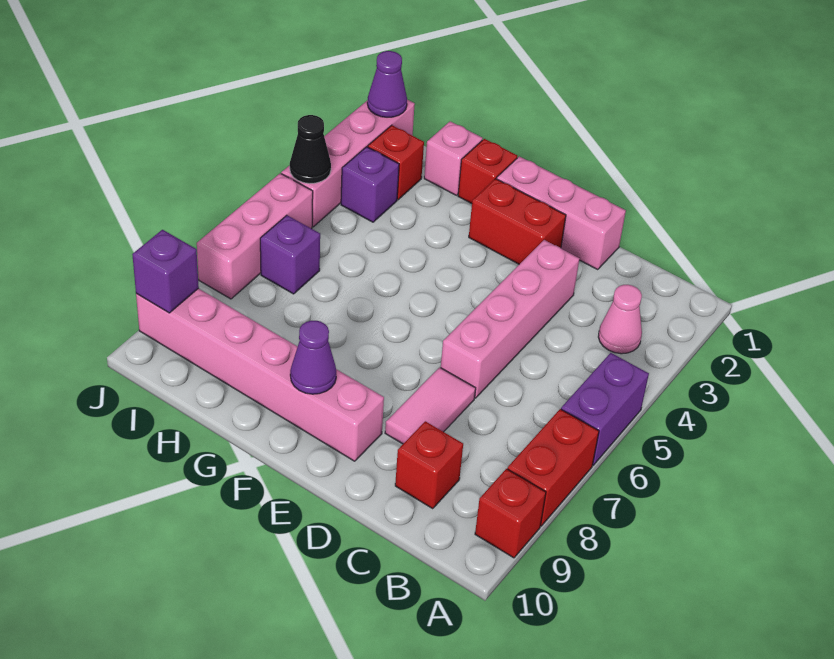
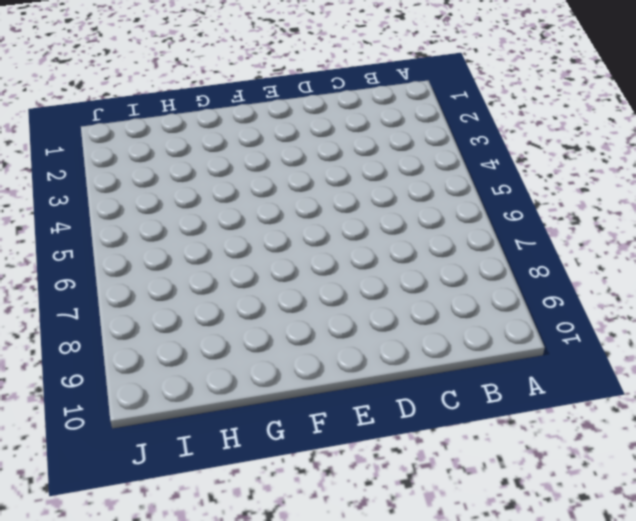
none -> purple brick A5:A6 level 1
none -> red brick A7:A8 level 1
none -> red brick A9 level 1

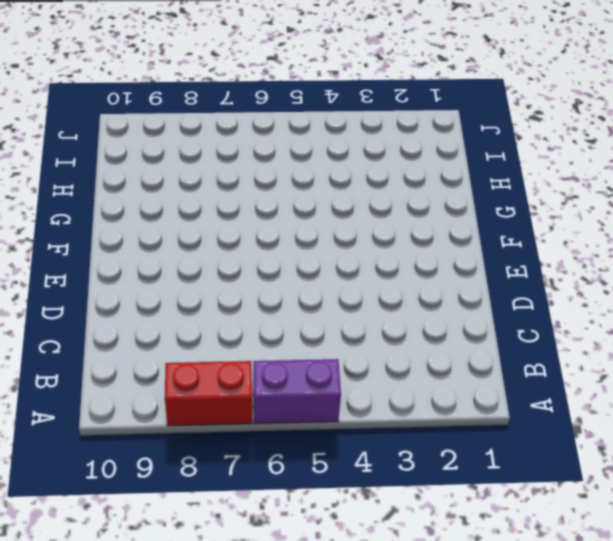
none -> red brick A9 level 1
none -> pink cone B3 level 1
none -> red brick C9 level 1

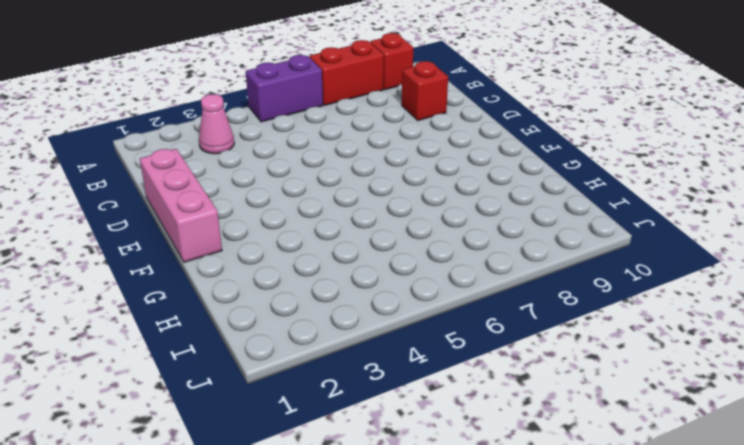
none -> pink brick D3:D6 level 1
none -> pink tile D7:D8 level 1
none -> red brick E2:F2 level 1

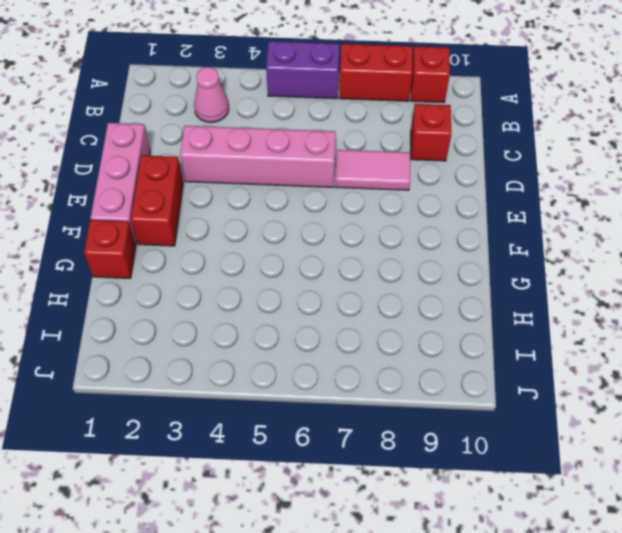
none -> pink brick E9:J9 level 1
none -> pink brick H1 level 1
none -> red brick I2 level 1

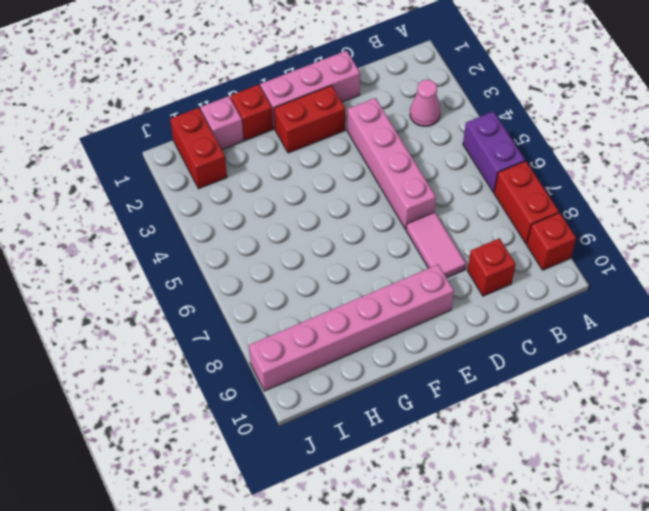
red brick I1:I2 level 1 -> red brick I2 level 1
none -> purple brick I3 level 1
none -> purple brick I6 level 1
none -> pink brick J1:J4 level 1

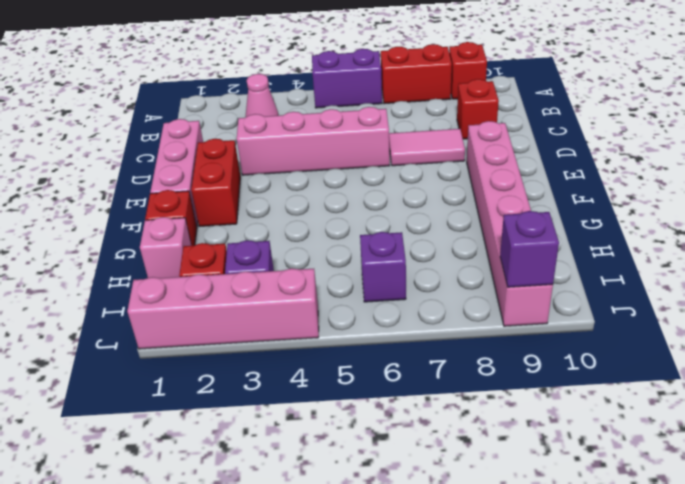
none -> pink brick J5:J7 level 1
none -> purple cone F9 level 2
none -> purple cone J1 level 2

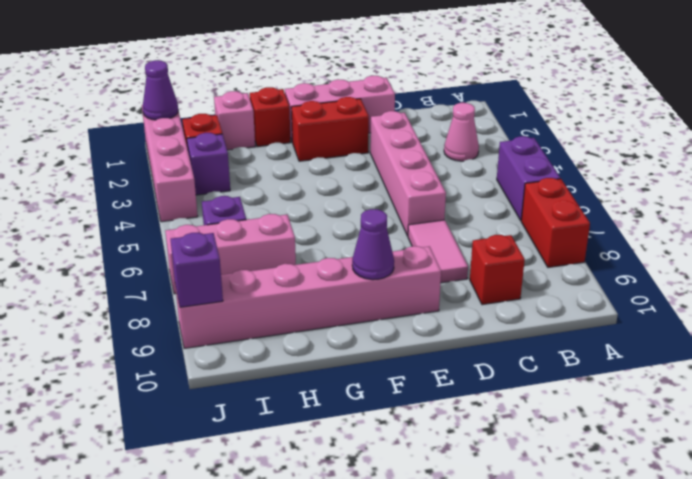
pink brick H7:J7 level 1 -> pink brick J5:J7 level 1
none -> red brick A9 level 1
none -> black cone J4 level 2

